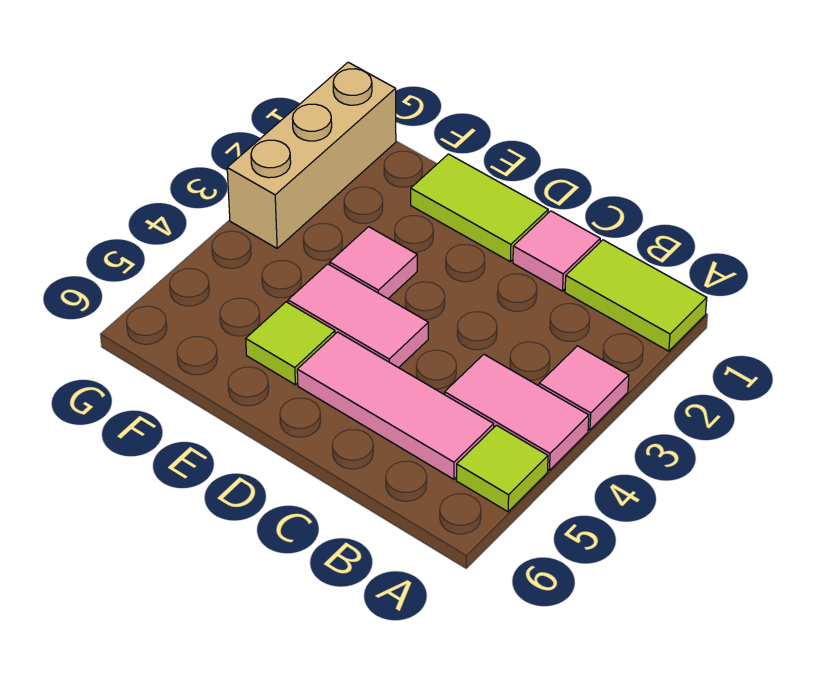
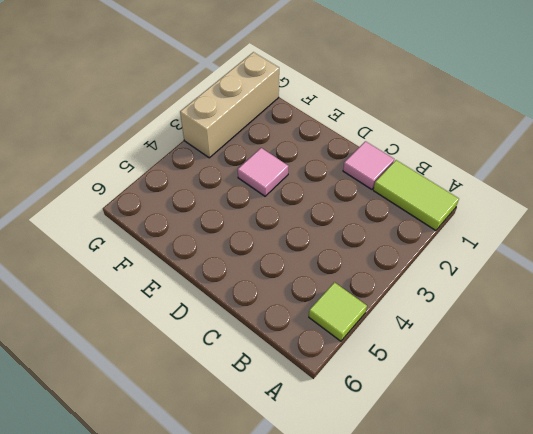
none -> pink tile A3 level 1
none -> pink tile A4:B4 level 1

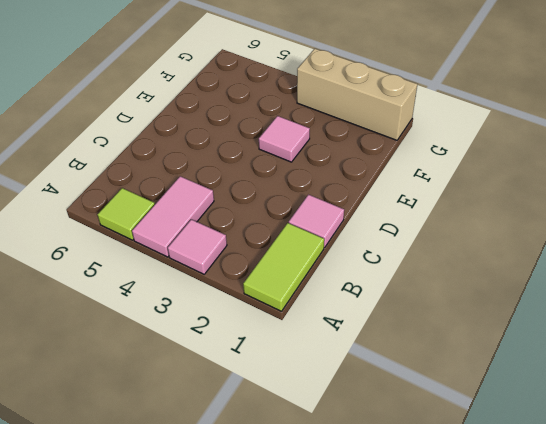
none -> pink tile B5:D5 level 1
none -> lime tile D1:E1 level 1

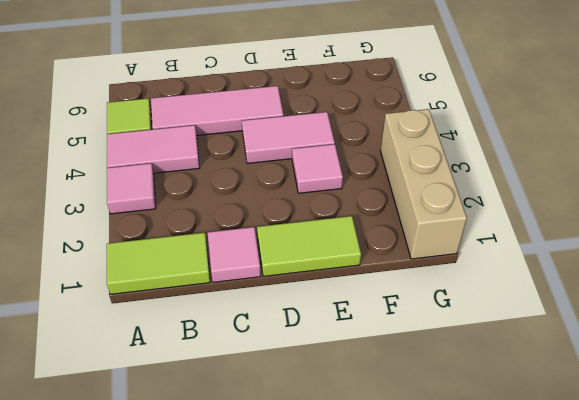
none -> lime tile E5 level 1

